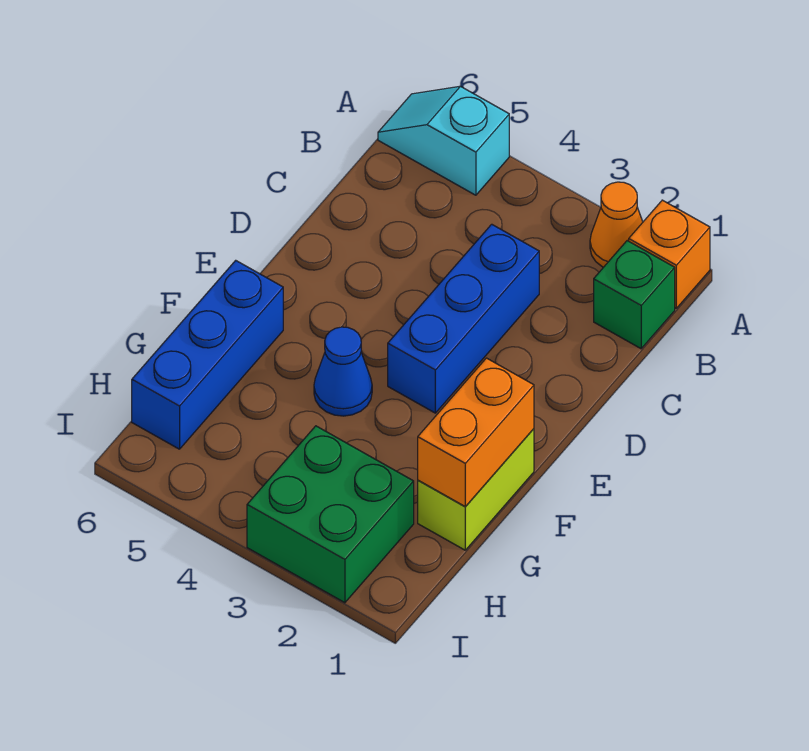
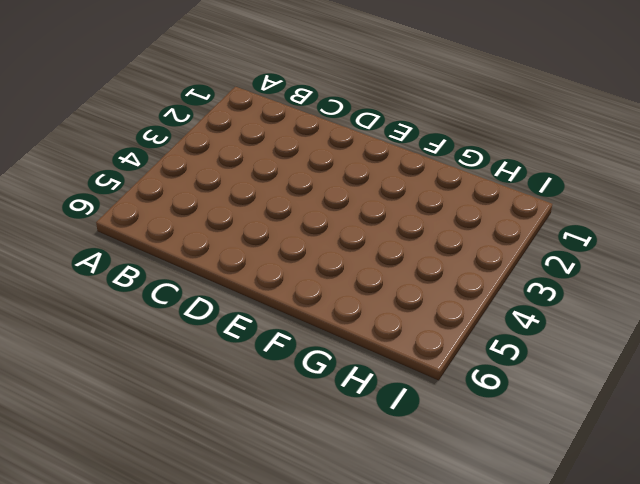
none -> orange brick A1 level 1
none -> orange cone A2 level 1

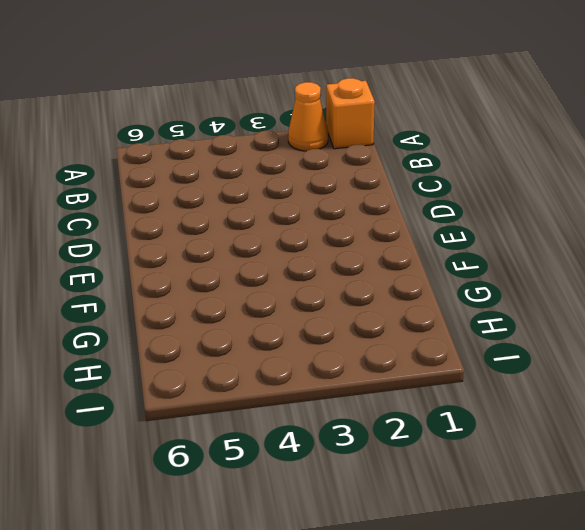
none -> cyan slope A5:A6 level 1 top 5
none -> green brick B1 level 1

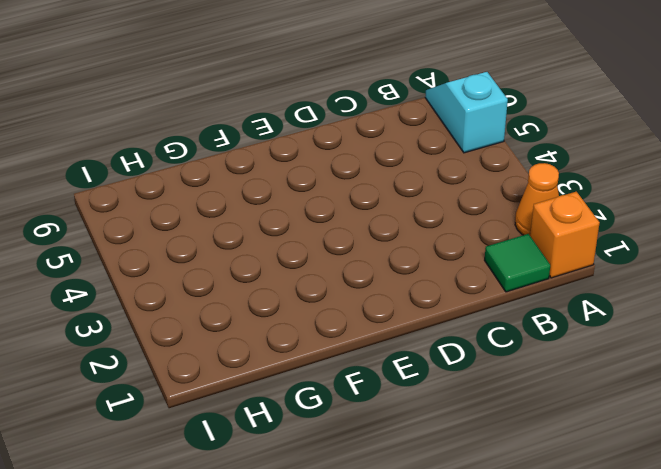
green tile B1 level 1 -> green brick B1 level 1
none -> blue brick C3:E3 level 1
none -> lime brick F1:G1 level 1

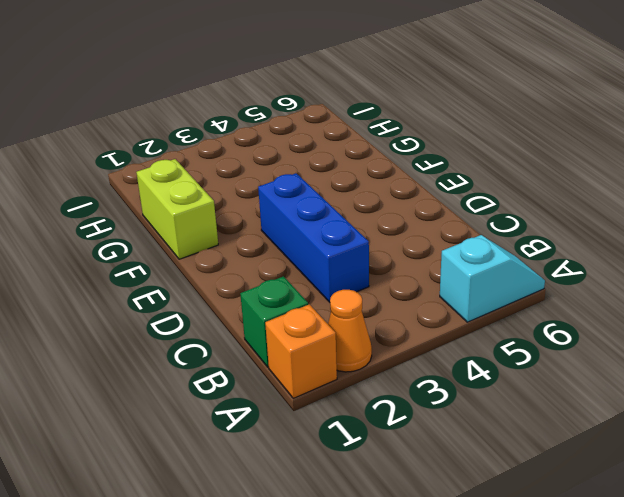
none -> blue cone F4 level 1
none -> blue brick F6:H6 level 1

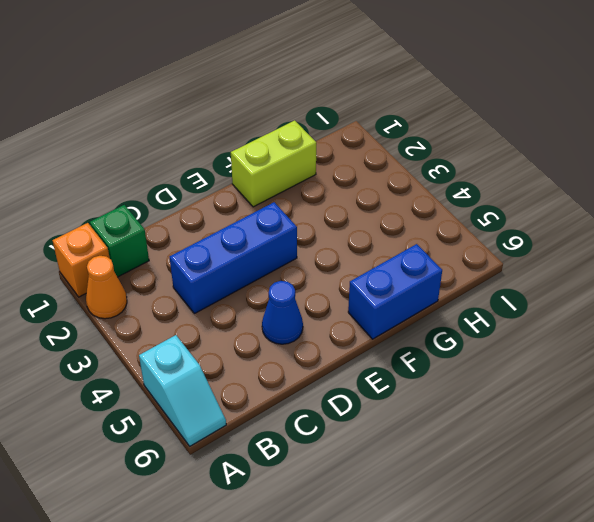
blue cone D5 level 1 -> blue cone F4 level 1
blue brick F6:G6 level 1 -> blue brick F6:H6 level 1
none -> green brick H2:I3 level 1
none -> orange brick F1:G1 level 2

